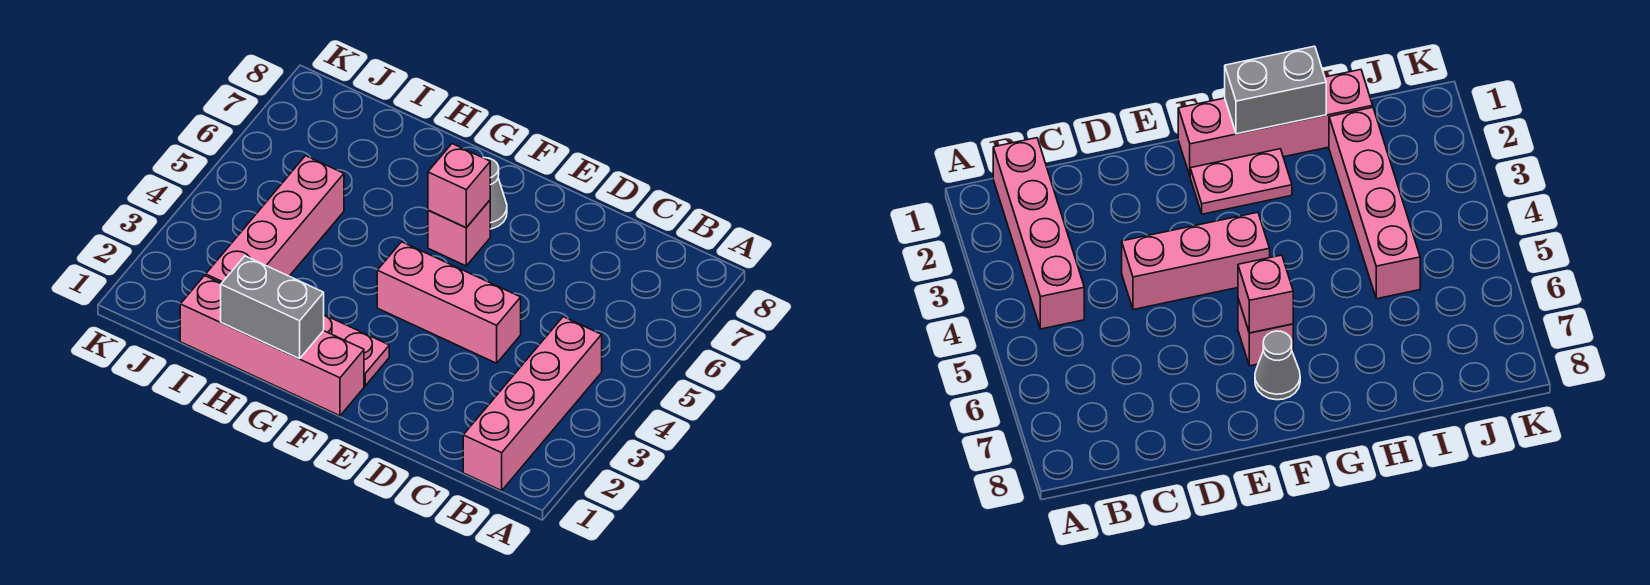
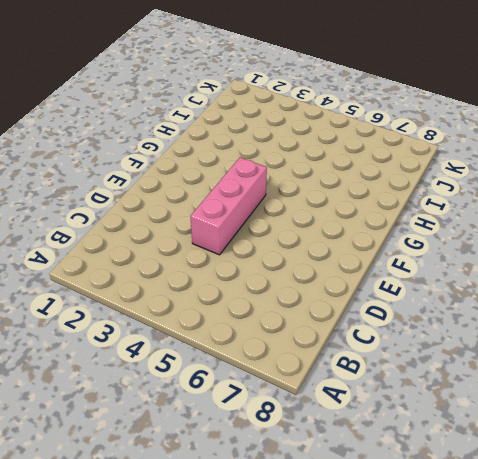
none -> pink brick B1:B4 level 1
none -> pink brick F1:I1 level 1

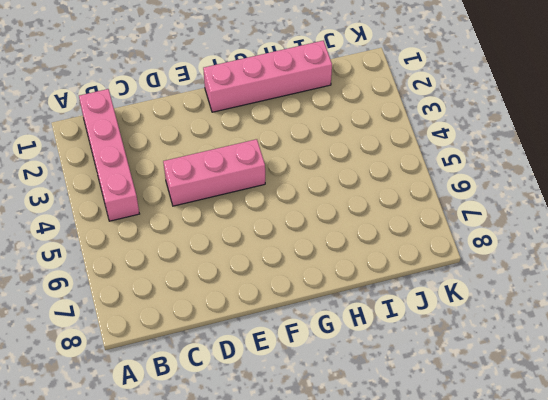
none -> pink plate F2:G2 level 1
none -> pink brick F6 level 1

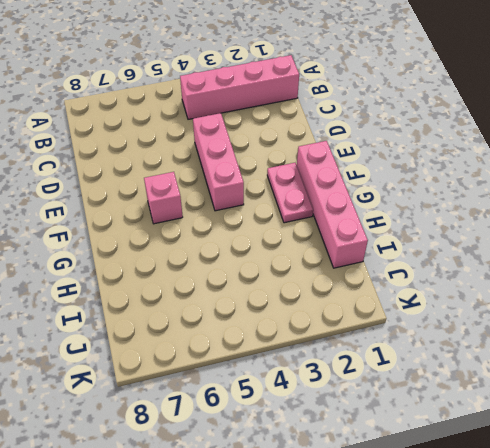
none -> grey cone F7 level 1
none -> pink brick I2:I5 level 1

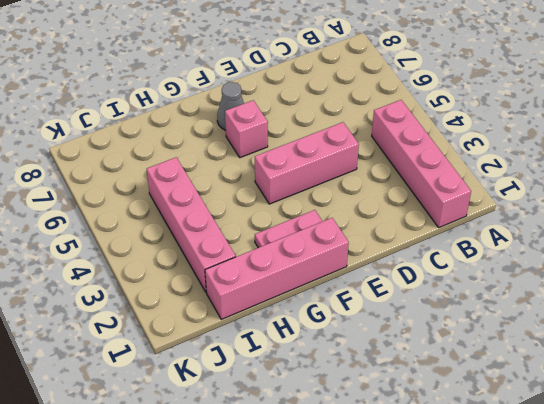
none -> pink brick F6 level 2
none -> grey brick G1:H1 level 2

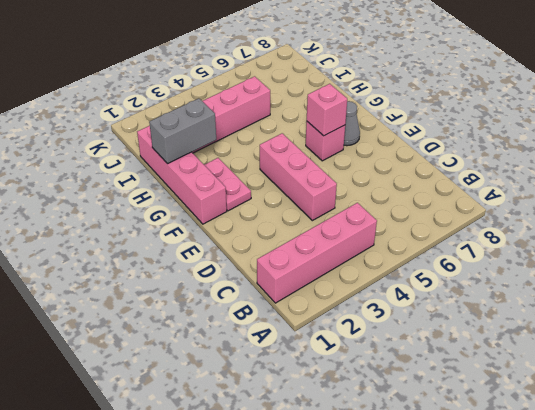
grey brick H1:H2 level 2 -> grey brick G1:H1 level 2

